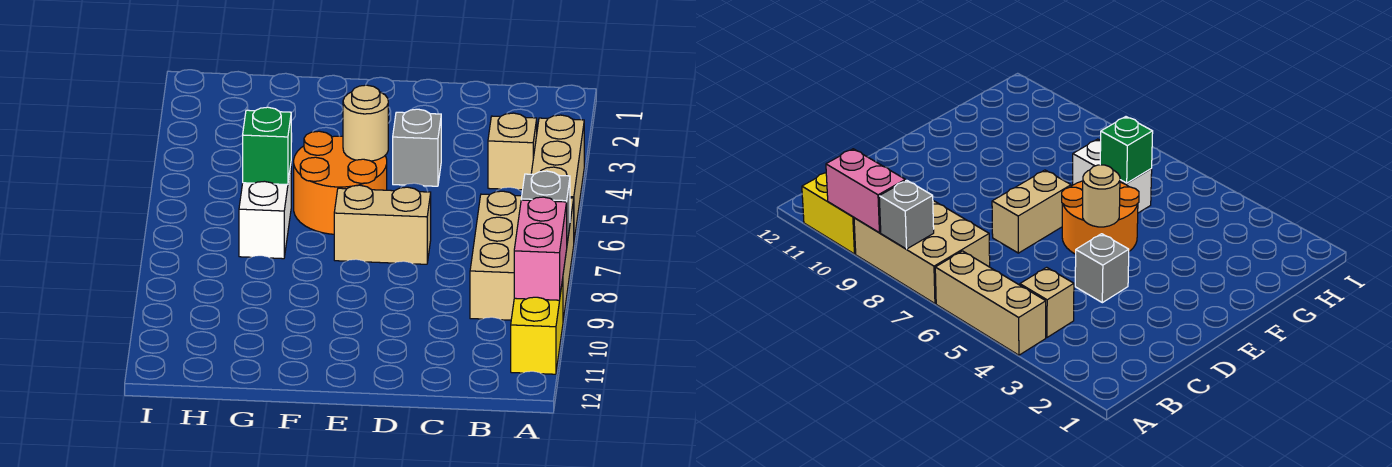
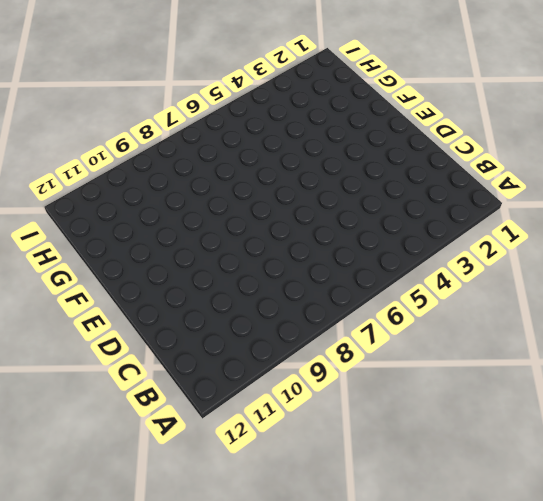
none -> tan brick A4:A6 level 1
none -> tan brick A7:B9 level 1
none -> yellow brick A10:A11 level 1

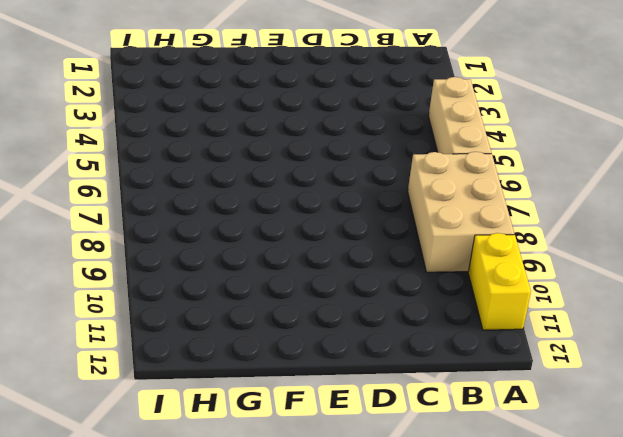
none -> tan brick B4 level 1
none -> grey brick D4 level 1
none -> tan brick D7:E7 level 1

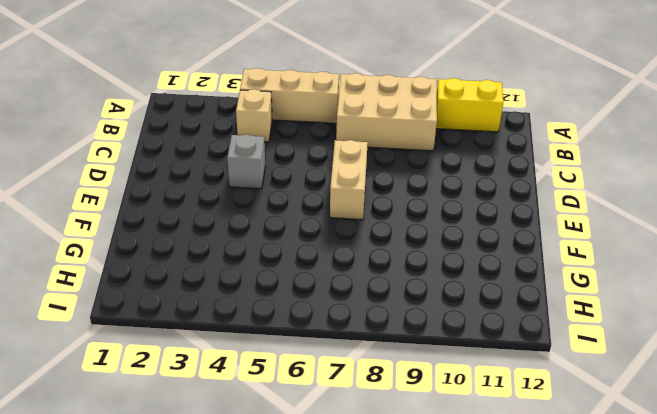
none -> orange round brick E5:F6 level 1
none -> white brick G6:G7 level 1
none -> grey brick A8 level 2

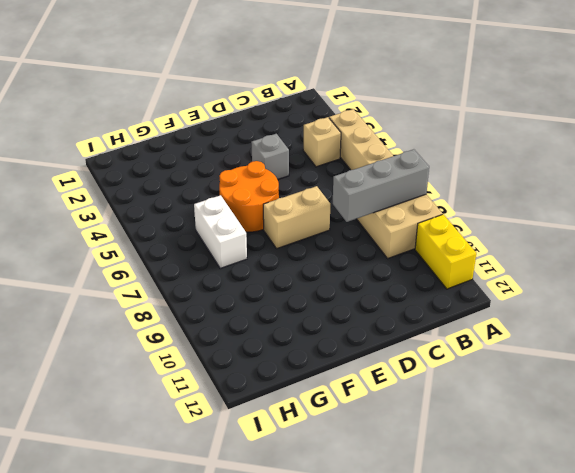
grey brick A8:C8 level 2 -> grey brick A8 level 2
none -> pink brick A9:A10 level 2
none -> tan round brick E5 level 2
none -> green brick G6 level 2

